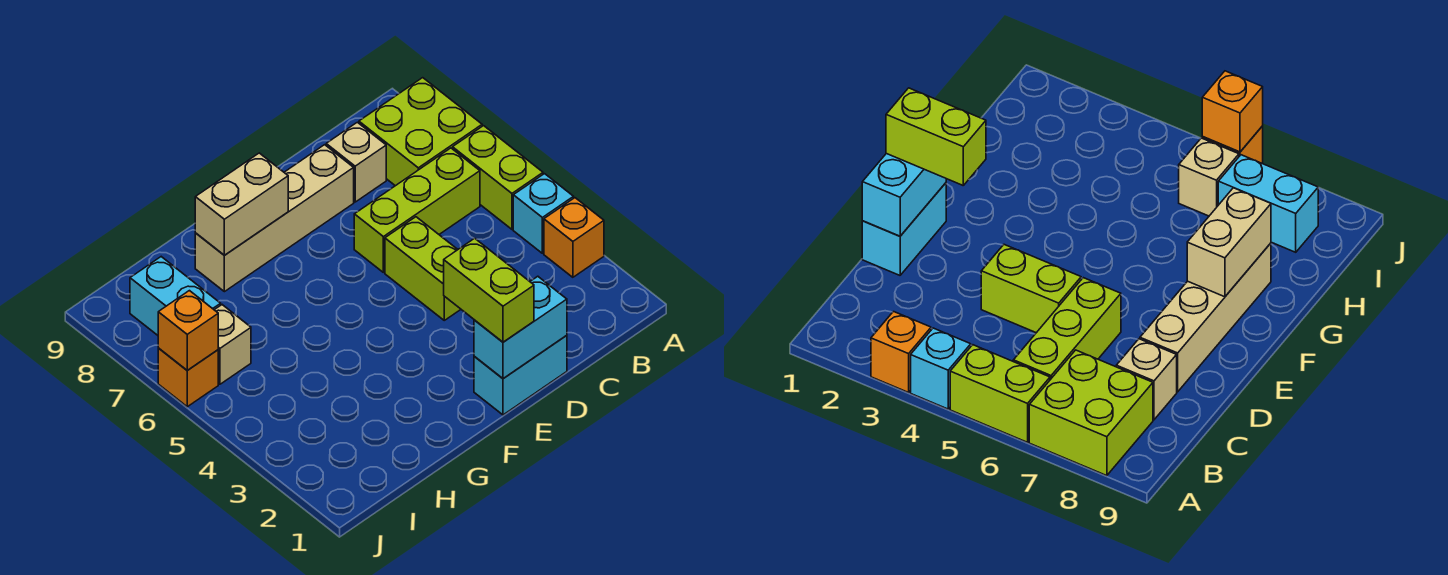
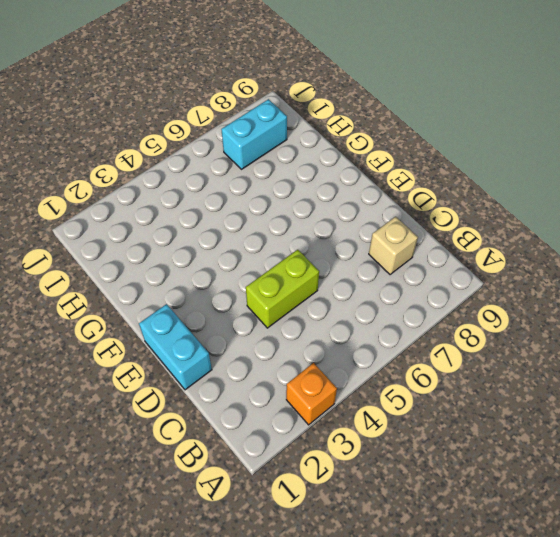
none -> cyan brick A4 level 1
none -> lime brick A5:A6 level 1
none -> lime brick A7:B8 level 1

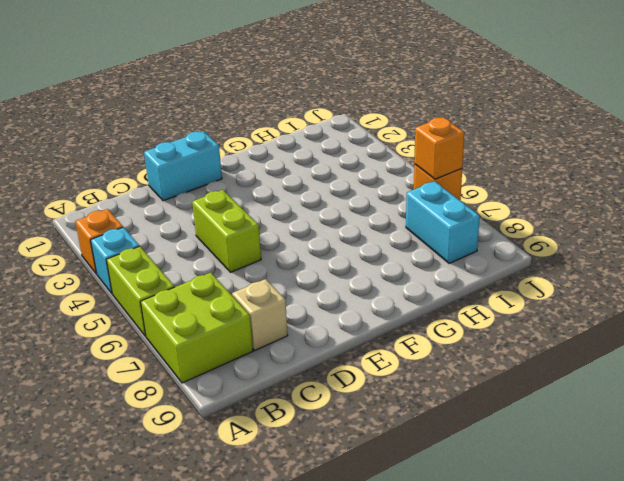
none -> lime brick B6:D6 level 1
none -> tan brick D8:G8 level 1
none -> tan brick I6 level 1

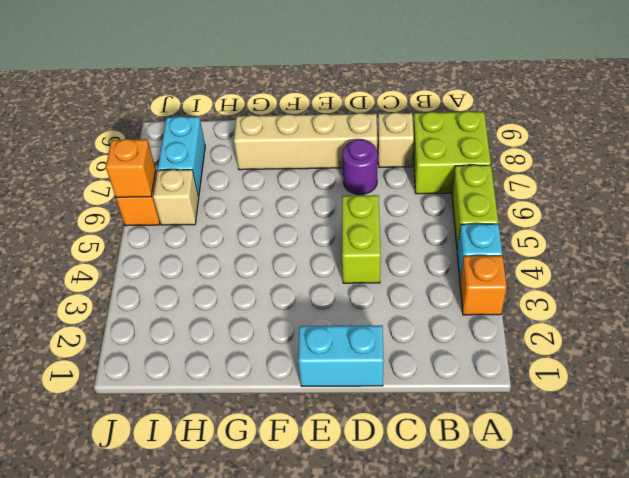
purple round brick D7 level 1 -> none
none -> lime brick B6:D6 level 1
none -> cyan brick D1:E1 level 2
none -> tan brick F8:G8 level 2

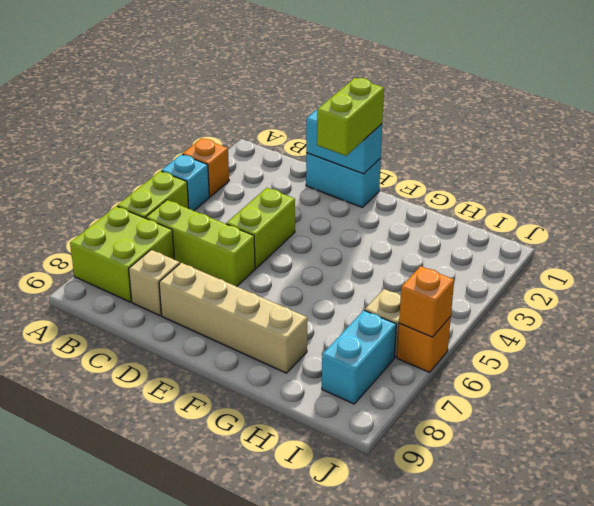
none -> tan brick F8:G8 level 2

